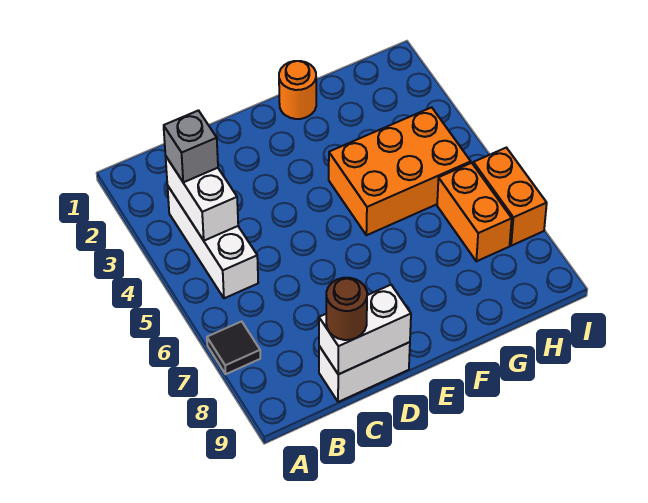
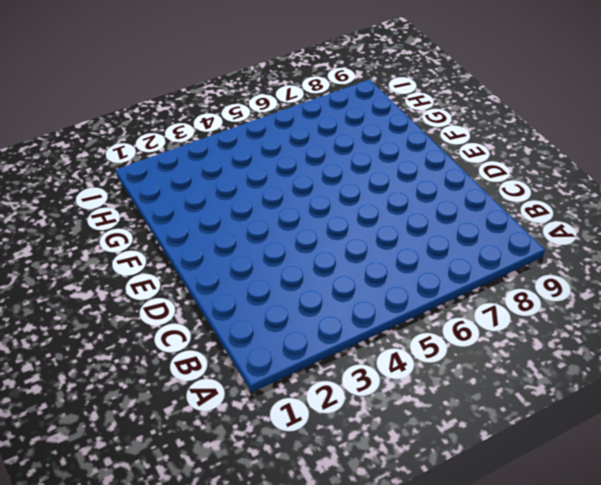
none -> black tile A7 level 1
none -> white brick B3:B5 level 1

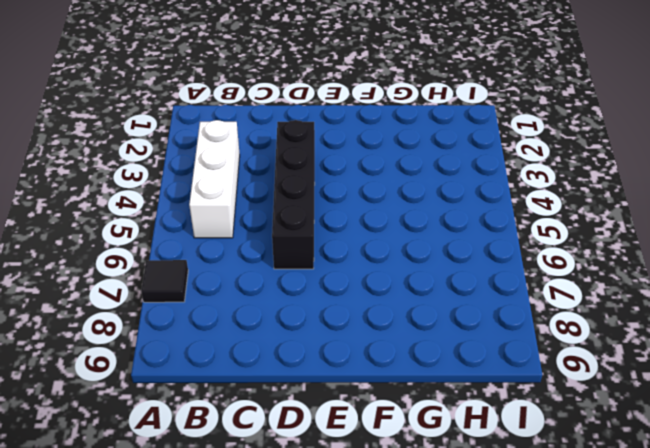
black brick D3:D6 level 1 -> none
none -> white brick C9:D9 level 1
none -> orange round brick F1 level 1

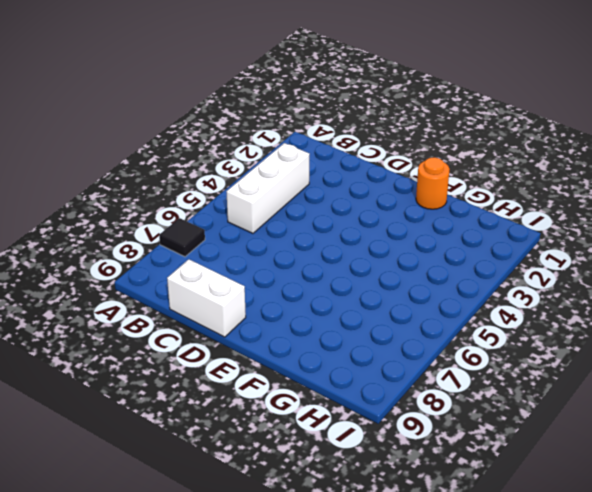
none -> orange brick F4:H5 level 1
none -> orange brick H6:H7 level 1

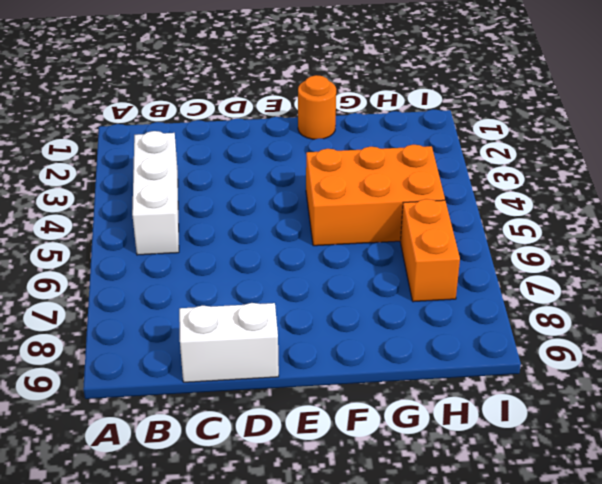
none -> black tile A7 level 1
none -> orange brick I6:I7 level 1

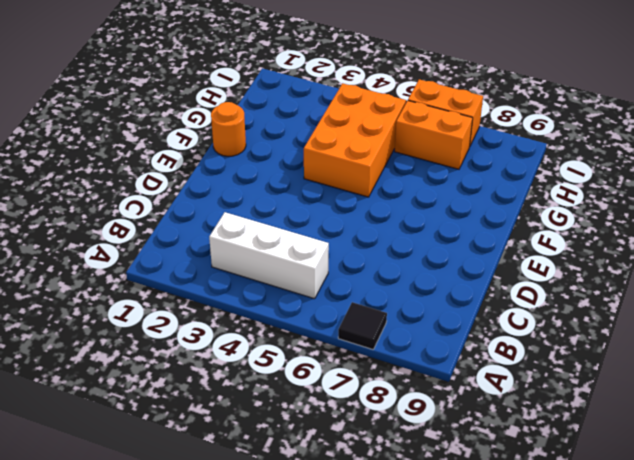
none -> white brick C9:D9 level 1
none -> white brick B3:B4 level 2

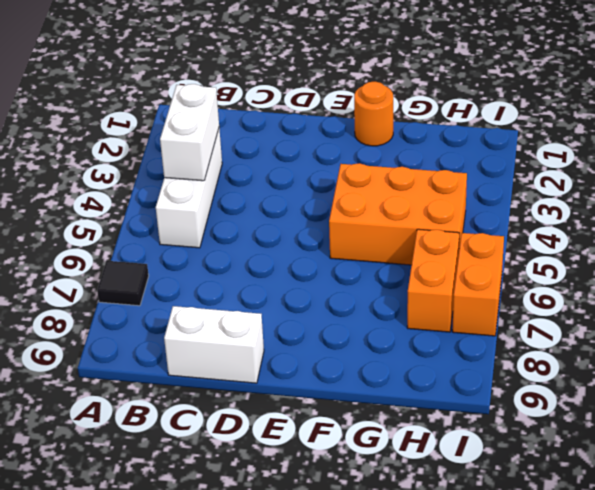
none -> white brick C9:D9 level 2
none -> grey brick B3 level 3

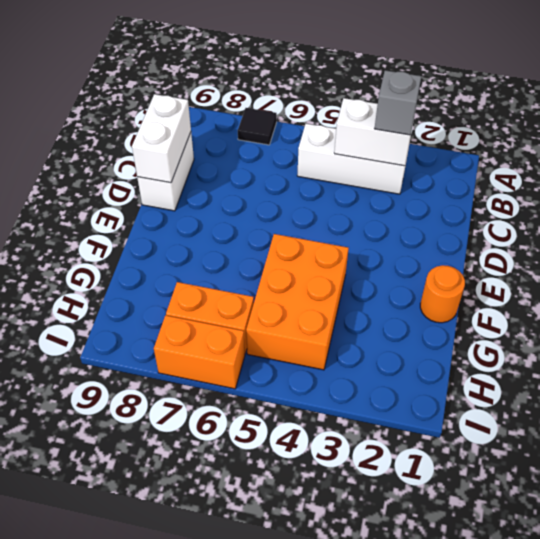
none -> brown round brick C9 level 3

